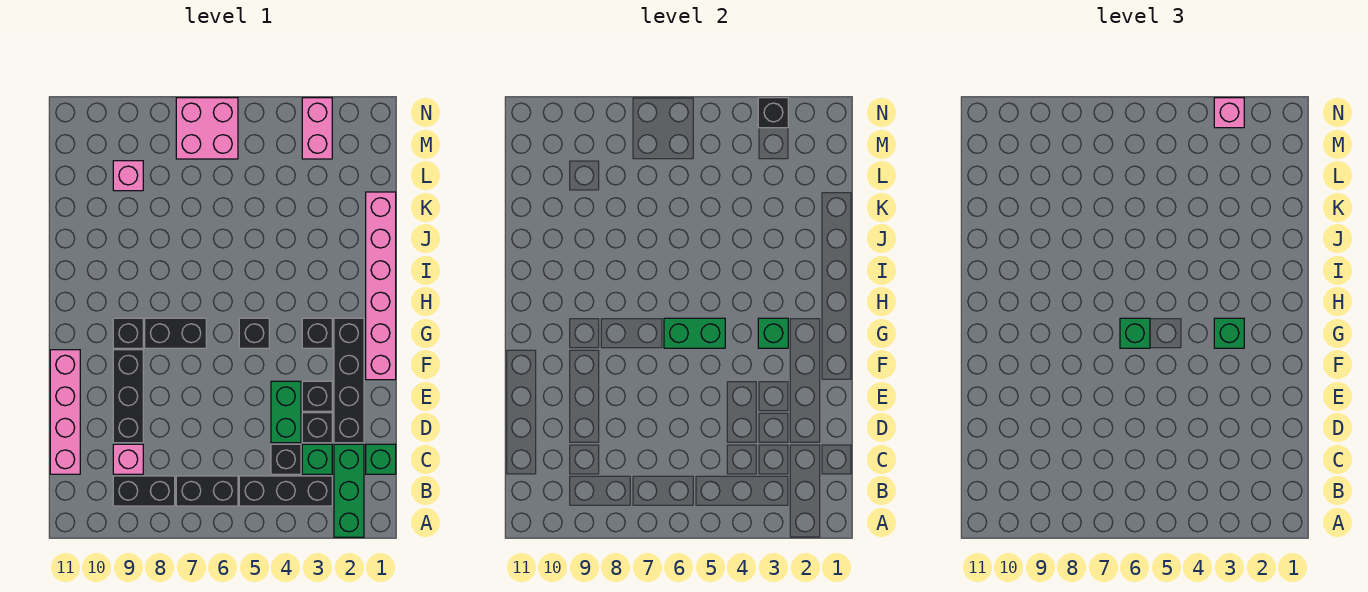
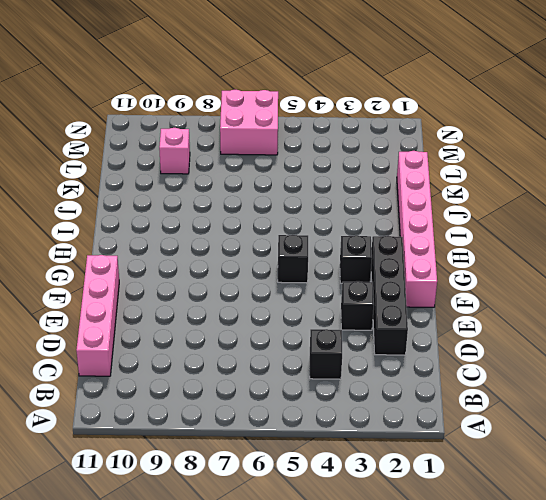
none -> green brick A2:C2 level 1
none -> black brick B3:B5 level 1
none -> black brick B6:B7 level 1

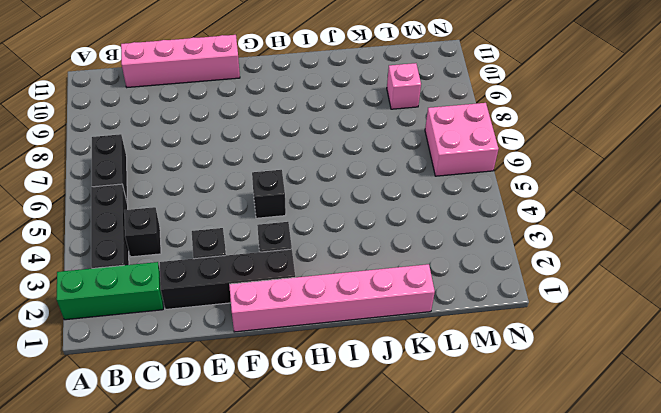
none -> black brick B8:B9 level 1
none -> green brick C1 level 1
none -> green brick C3 level 1

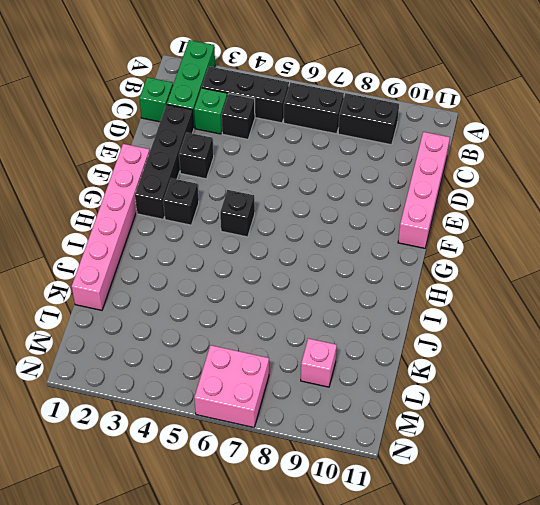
none -> pink brick C9 level 1
none -> black brick D3 level 1
none -> green brick D4:E4 level 1

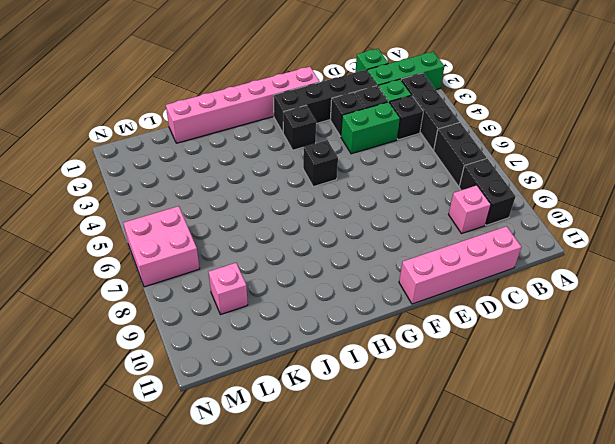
none -> black brick D9:F9 level 1
none -> black brick G7:G8 level 1
none -> black brick G9 level 1

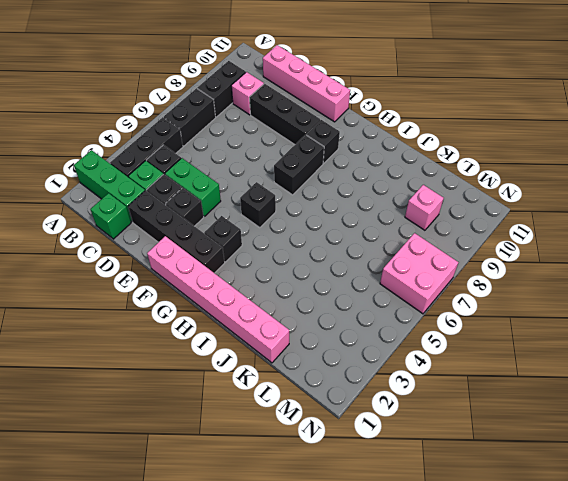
none -> pink brick M3:N3 level 1
none -> green brick G3 level 2
none -> green brick G5:G6 level 2

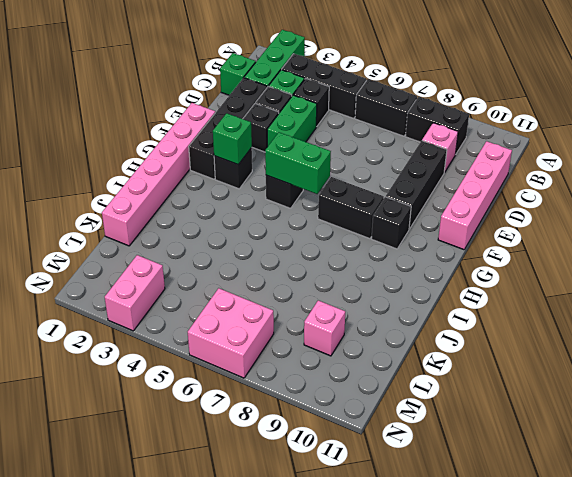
none -> black brick N3 level 2
none -> green brick G3 level 3
none -> green brick G6 level 3

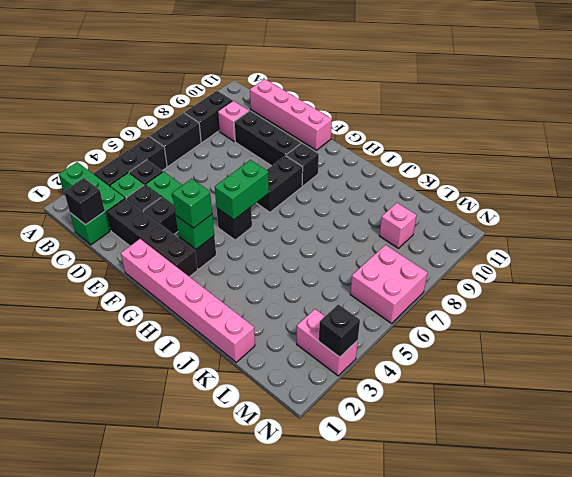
black brick C1 level 2 -> none
none -> green brick G6 level 3
none -> pink brick N3 level 3

